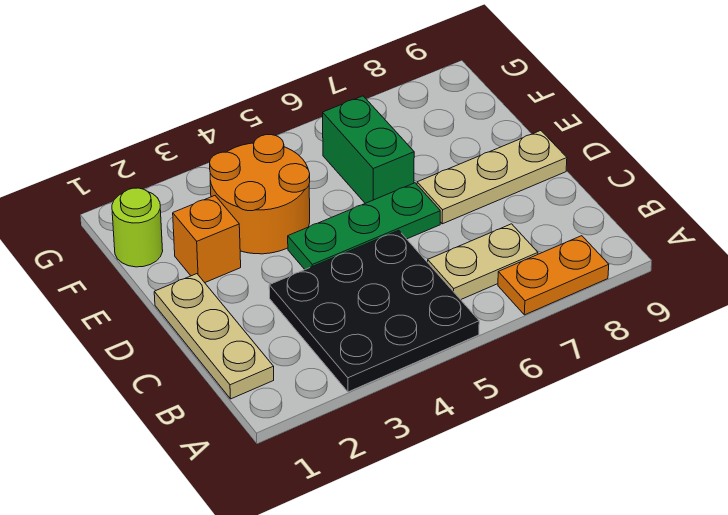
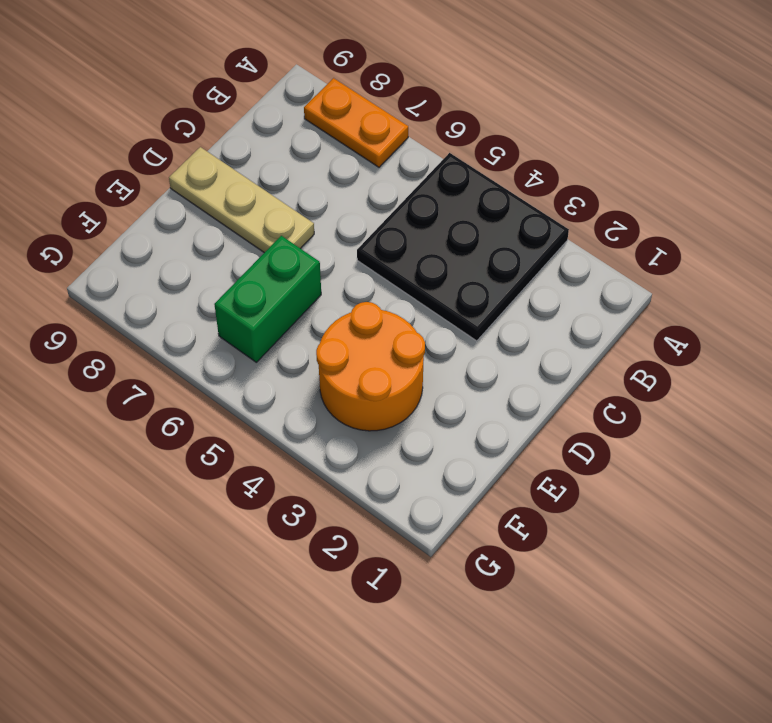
none -> tan plate B1:D1 level 1
none -> tan plate B6:B7 level 1

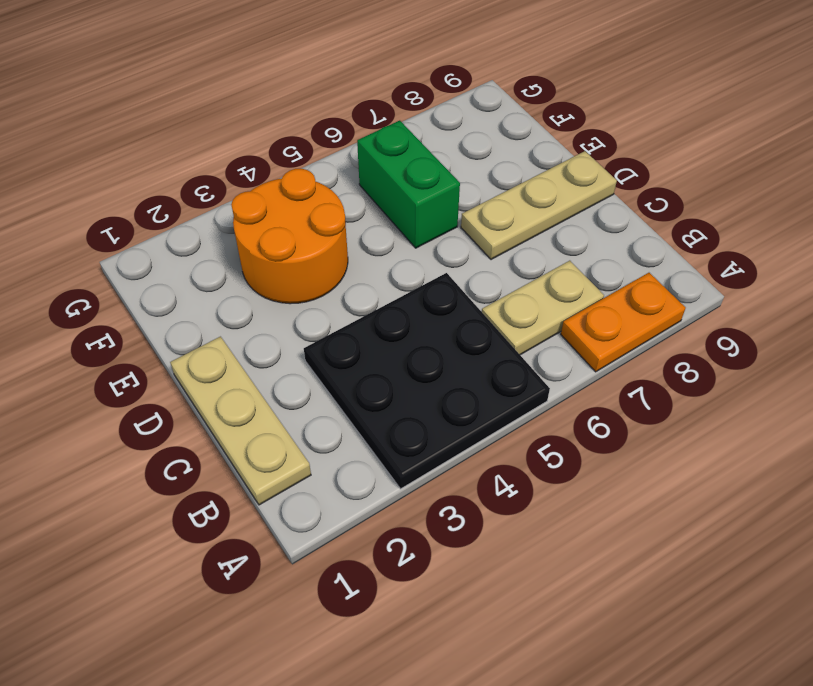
none -> green plate D4:D6 level 1
none -> orange brick E2 level 1

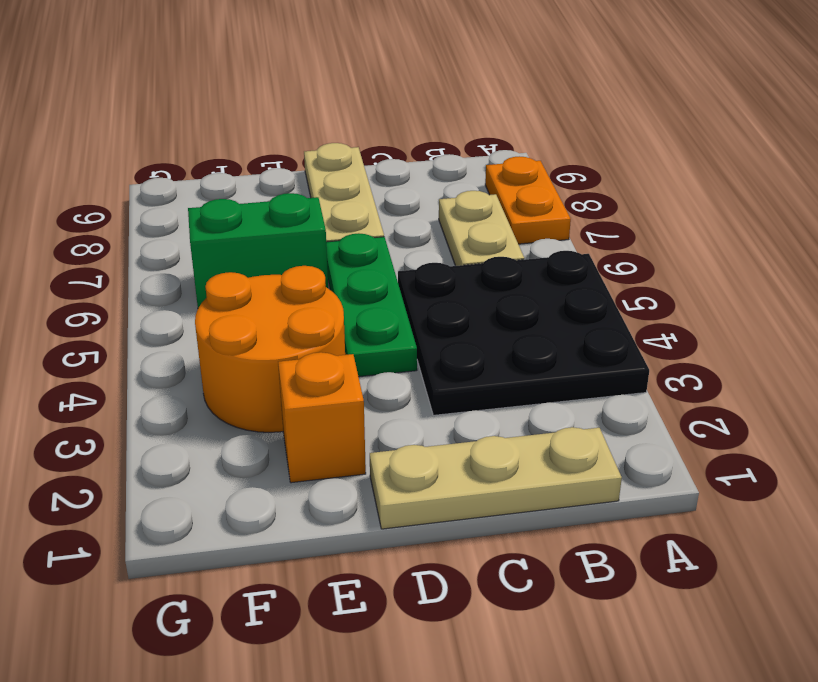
none -> lime round brick F1 level 1

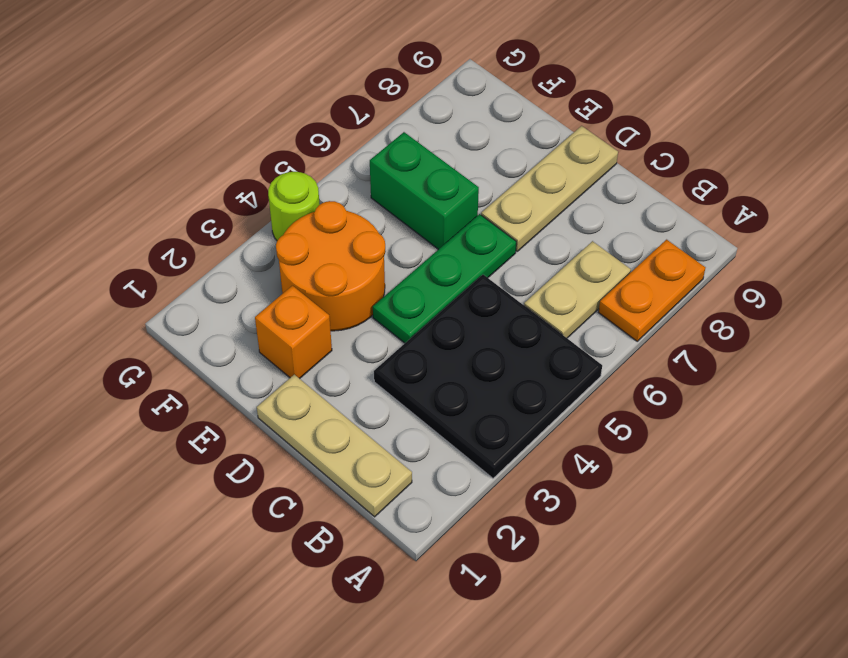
lime round brick G4 level 1 -> lime round brick F1 level 1

